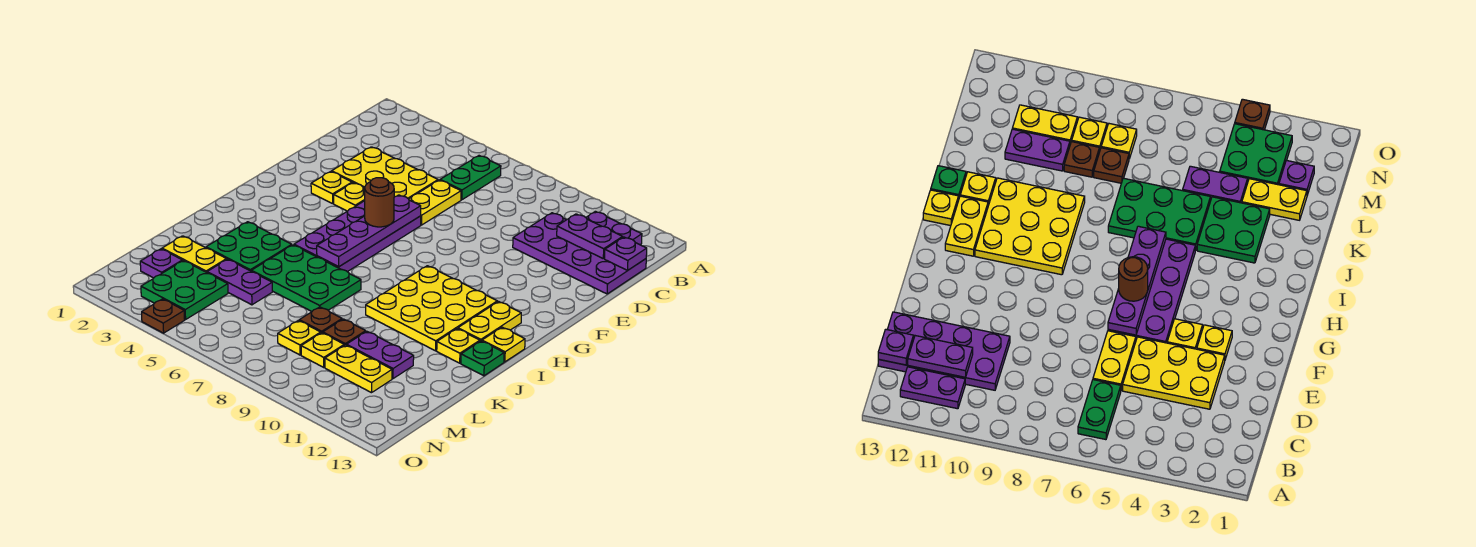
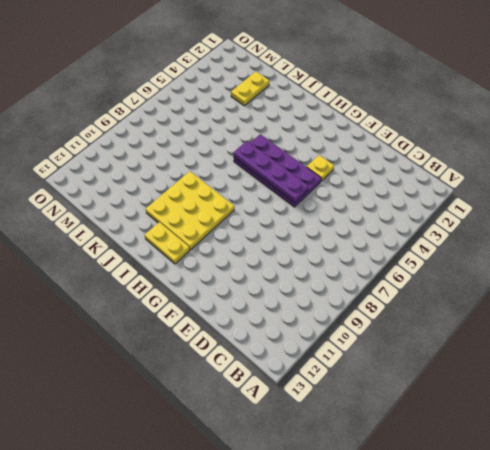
none -> green plate B6:C6 level 1
none -> purple plate B11:B12 level 1
none -> purple plate C10:D13 level 1
none -> yellow plate D3:E5 level 1

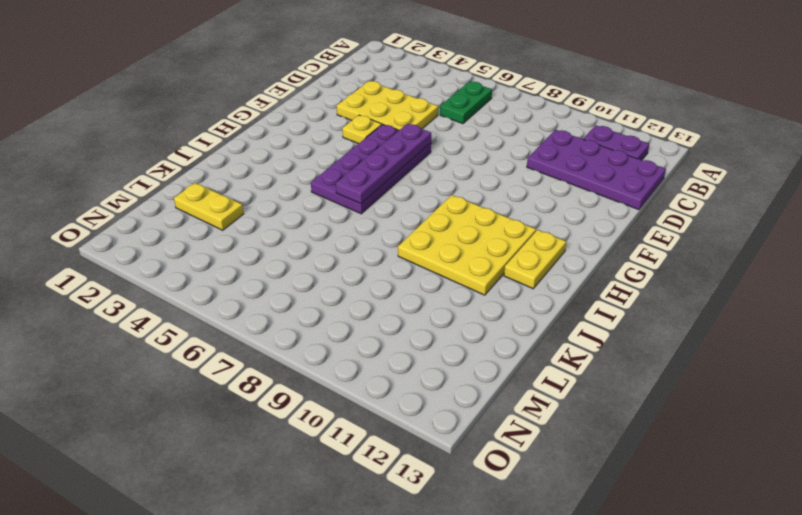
none -> yellow plate D6:E6 level 1
none -> yellow plate F3 level 1
none -> yellow plate I13 level 1
none -> green plate J3:K4 level 1

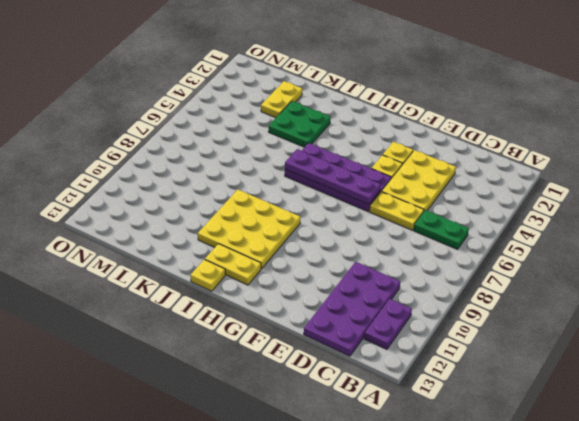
none -> green plate J5:K7 level 1
none -> yellow plate J12 level 1
none -> green plate J13 level 1
none -> purple plate L4:L5 level 1

